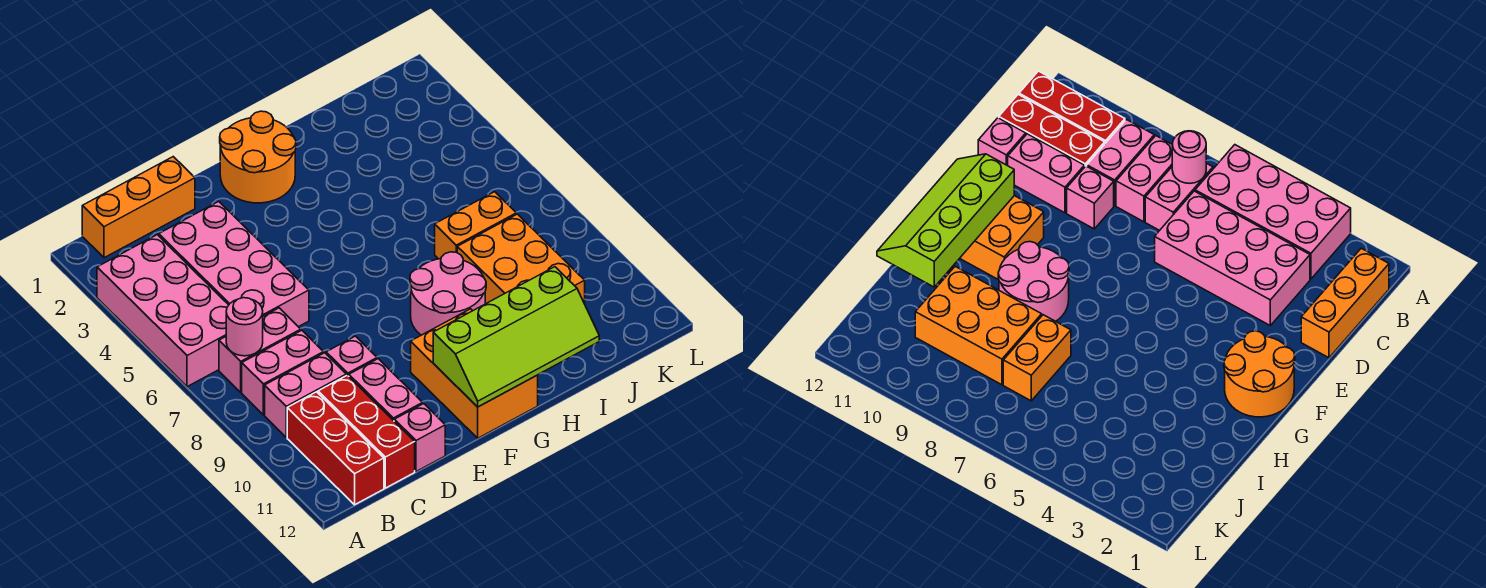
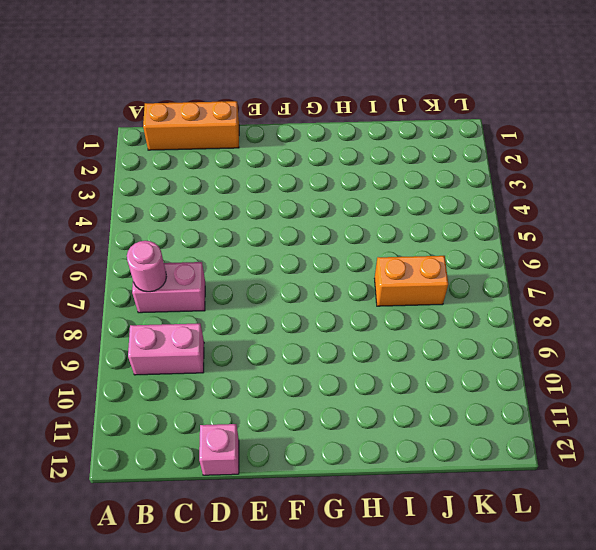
none -> pink brick A3:B6 level 1
none -> pink brick B8:C8 level 1
none -> red brick B10:B12 level 1

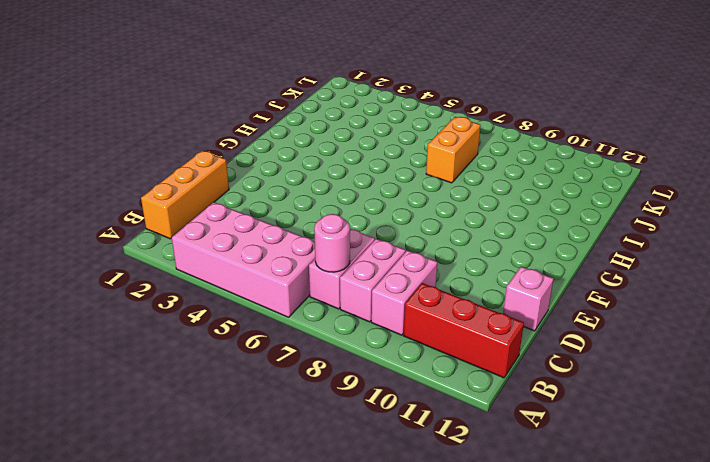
none -> pink brick C3:D6 level 1
none -> red brick C10:C12 level 1
none -> pink brick D9 level 1

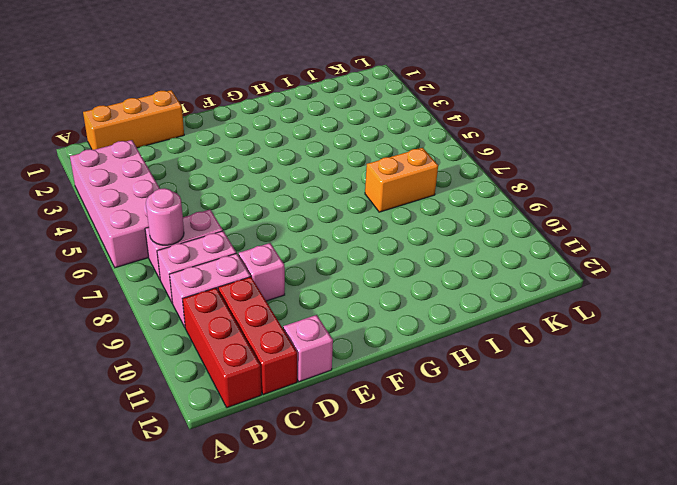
none -> pink brick C3:D6 level 1
none -> pink brick D10:D11 level 1
none -> orange round brick F1:G2 level 1

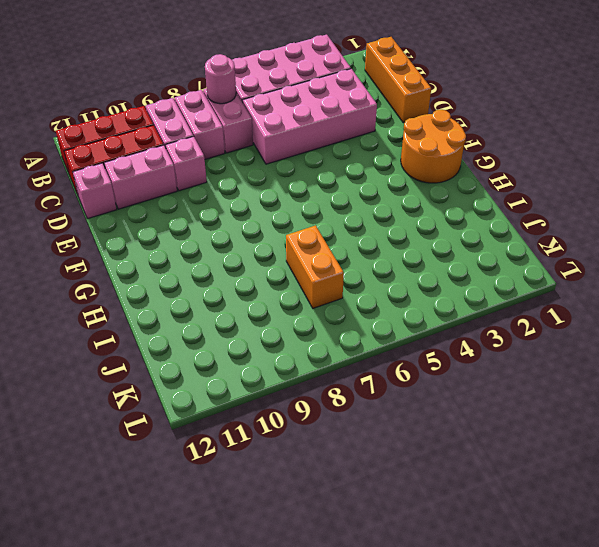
none -> orange brick F10:G12 level 1
none -> pink round brick G8:H9 level 1
none -> orange brick I8:J10 level 1

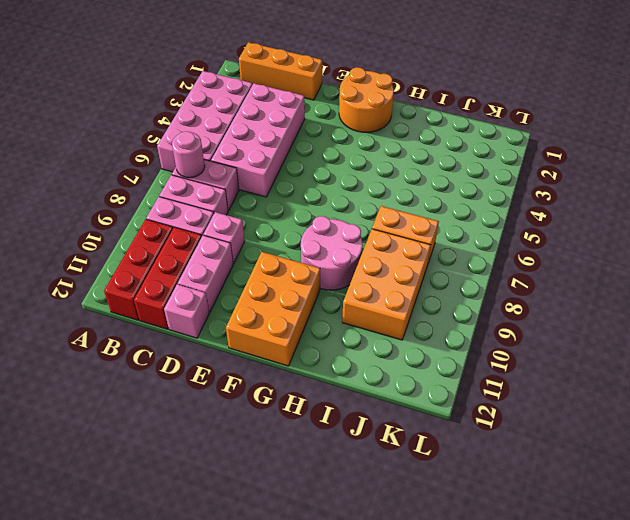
none -> lime slope F11:I12 level 2 top 11

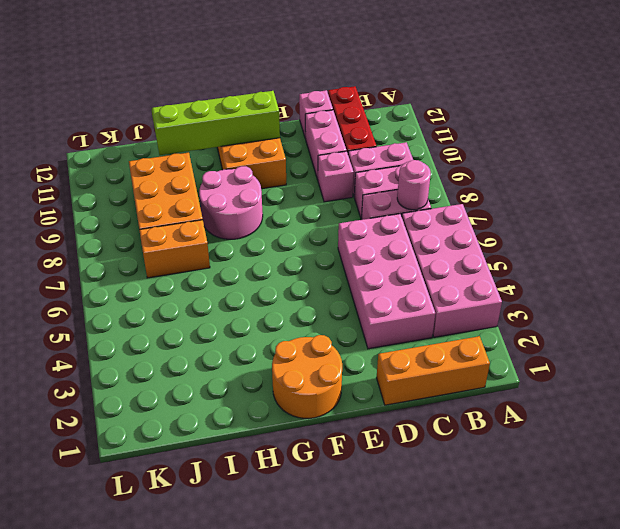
none -> red brick B10:B12 level 1

